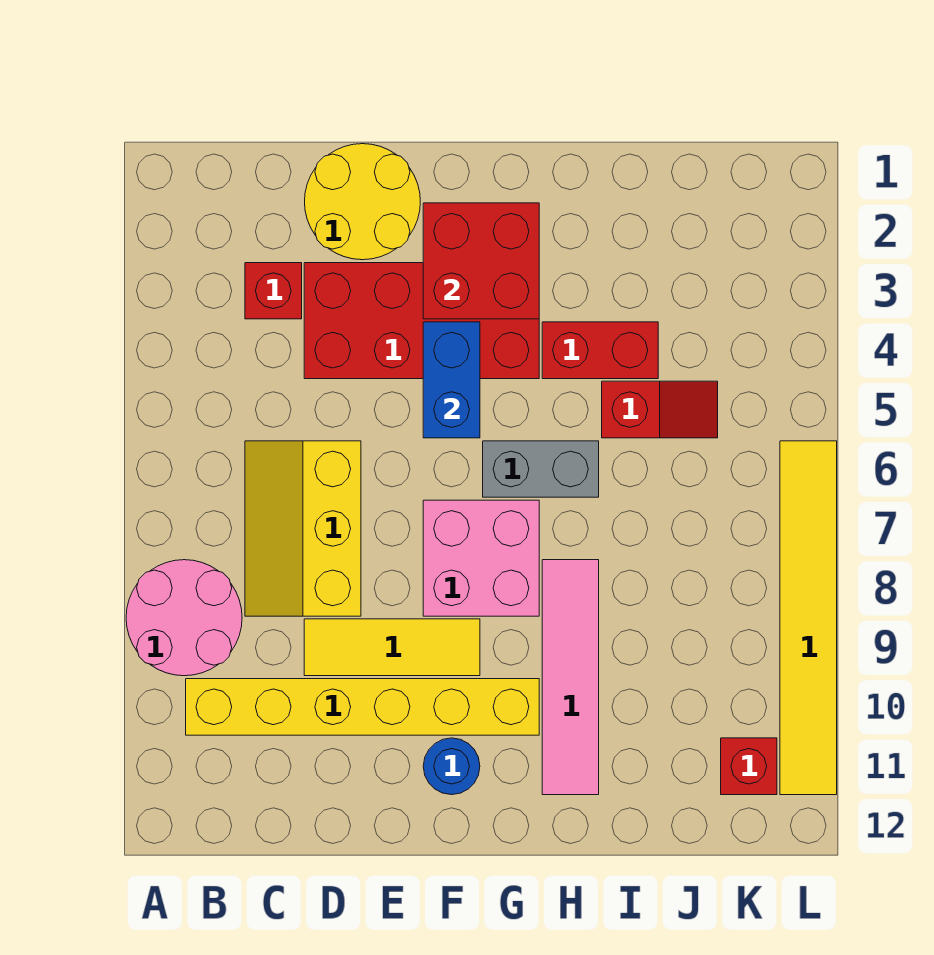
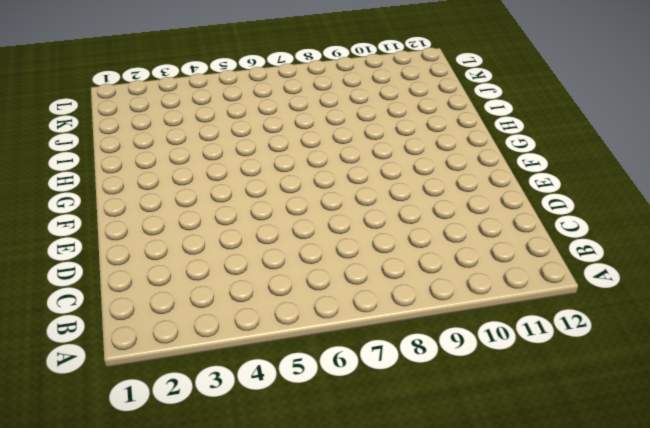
none -> pink round brick A8:B9 level 1
none -> yellow brick B10:G10 level 1
none -> red brick C3 level 1

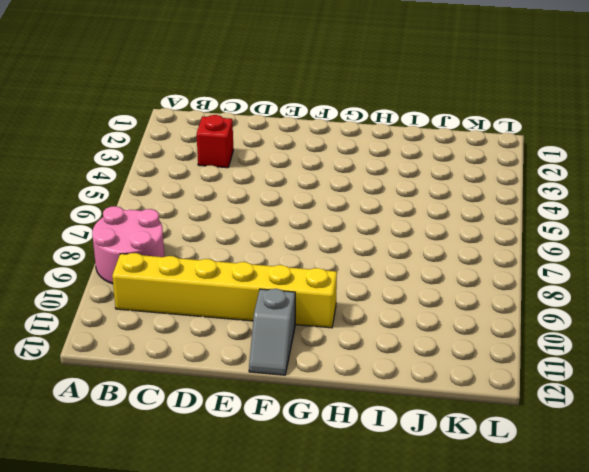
grey slope F11:F12 level 1 top 11 -> blue round brick F11 level 1
none -> yellow slope C6:D8 level 1 top D
none -> yellow round brick D1:E2 level 1
none -> red brick D3:G4 level 1

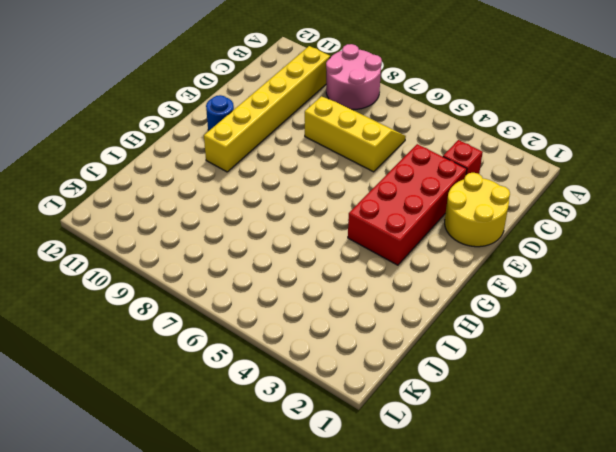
none -> yellow tile D9:F9 level 1
none -> pink brick F7:G8 level 1
none -> grey brick G6:H6 level 1

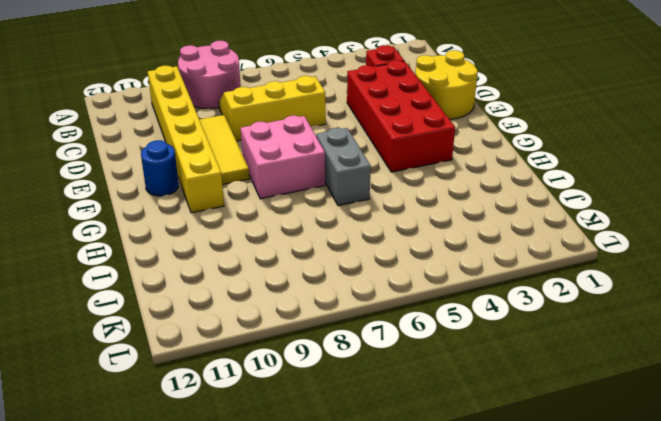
none -> red brick H4:I4 level 1
none -> pink tile H8:H11 level 1
none -> red slope I5:J5 level 1 top I

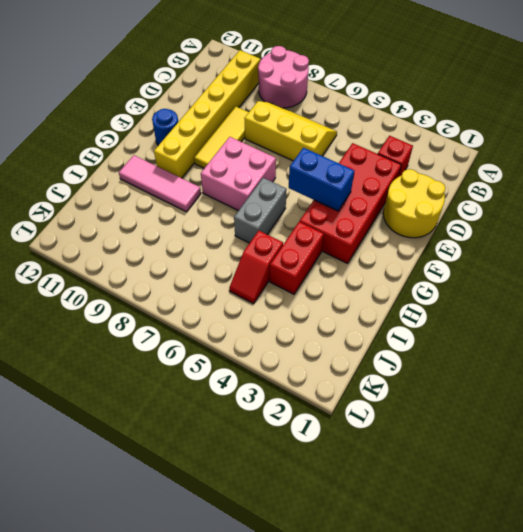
pink tile H9:H11 level 1 -> pink tile H8:H11 level 1
none -> red brick K11 level 1
none -> yellow tile L6:L11 level 1
none -> red brick F2:G3 level 2

